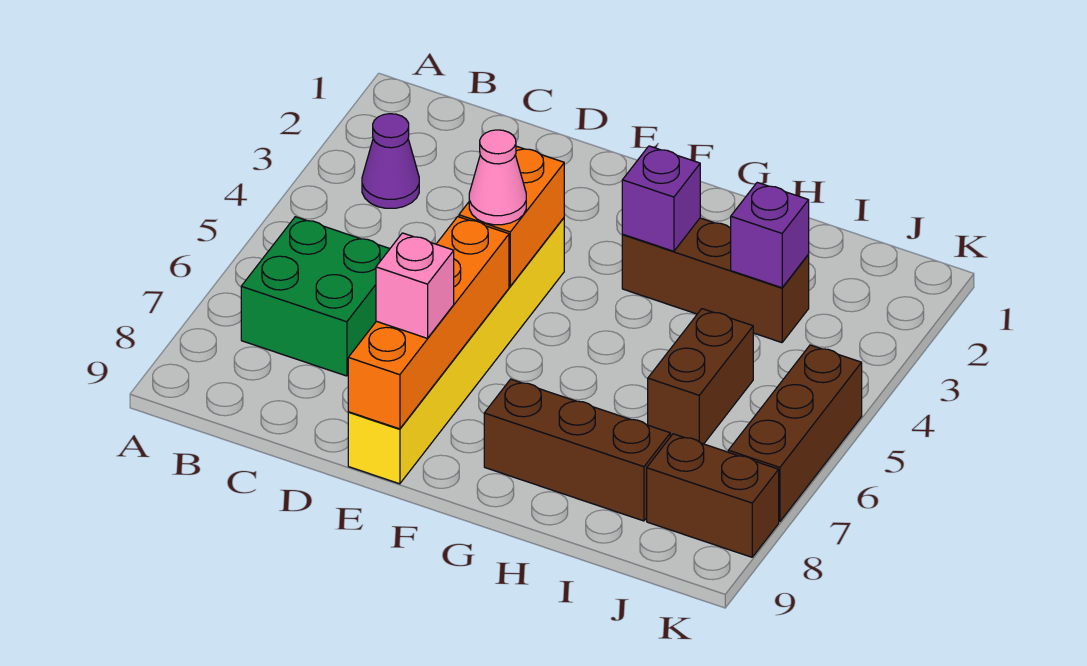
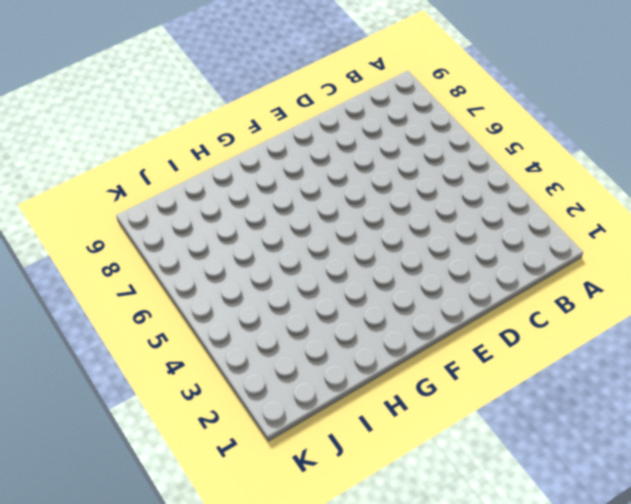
none -> purple cone B3 level 1
none -> green brick B6:C7 level 1
none -> yellow brick E4:E9 level 1

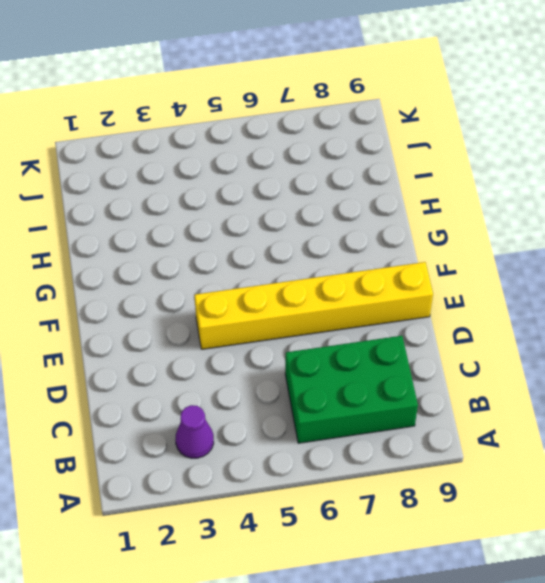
green brick B6:C8 level 1 -> green brick B6:C7 level 1
none -> brown brick G3:I3 level 1
none -> brown brick G8:I8 level 1
none -> brown brick I5:I6 level 1

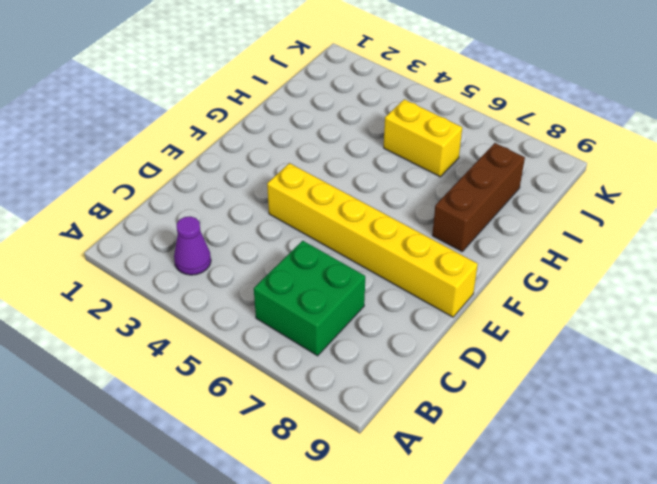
yellow brick I5:I6 level 1 -> brown brick I5:I6 level 1
none -> brown brick G3:I3 level 1
none -> brown brick J8:K8 level 1
none -> brown brick K5:K7 level 1

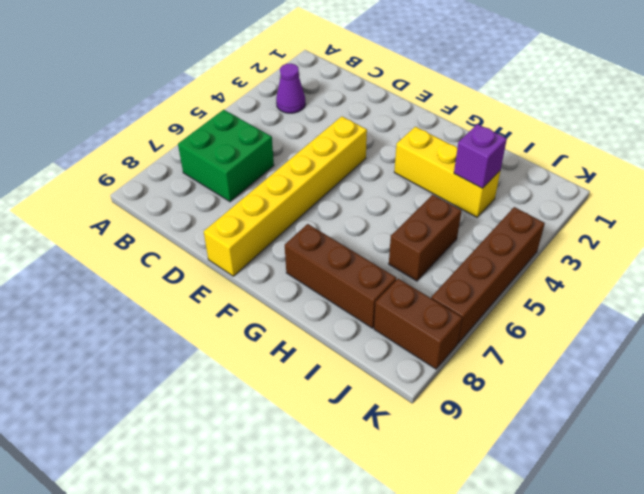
yellow brick G3:I3 level 1 -> brown brick G3:I3 level 1
brown brick K4:K7 level 1 -> brown brick K5:K7 level 1
none -> orange brick E4:E5 level 2
none -> orange brick E6:E9 level 2
none -> purple brick G3 level 2

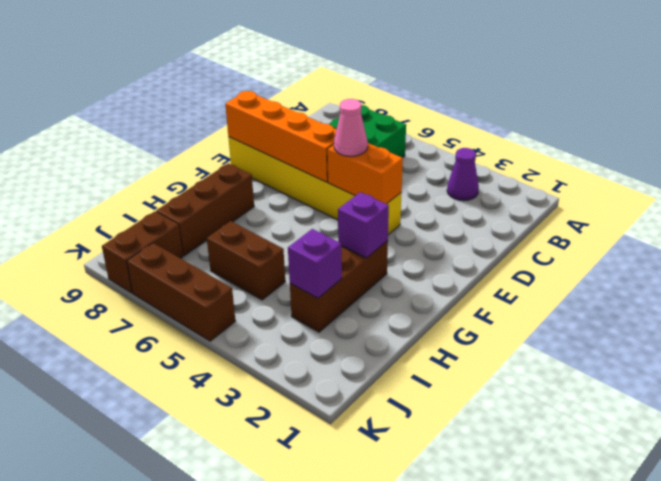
none -> pink brick E8 level 3

